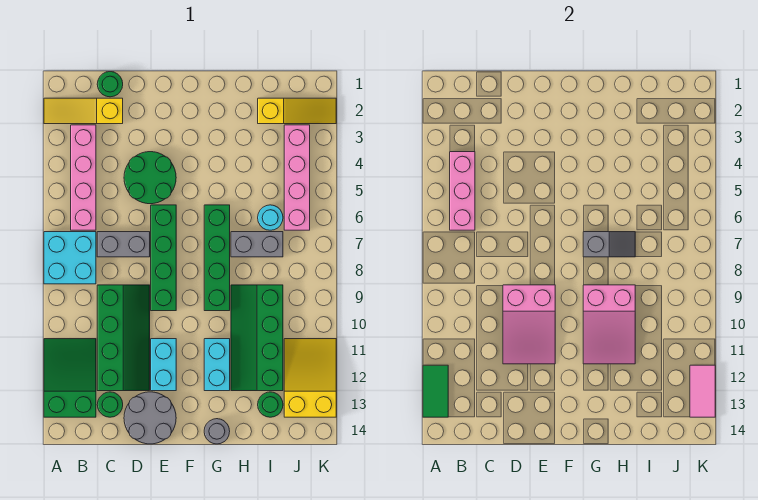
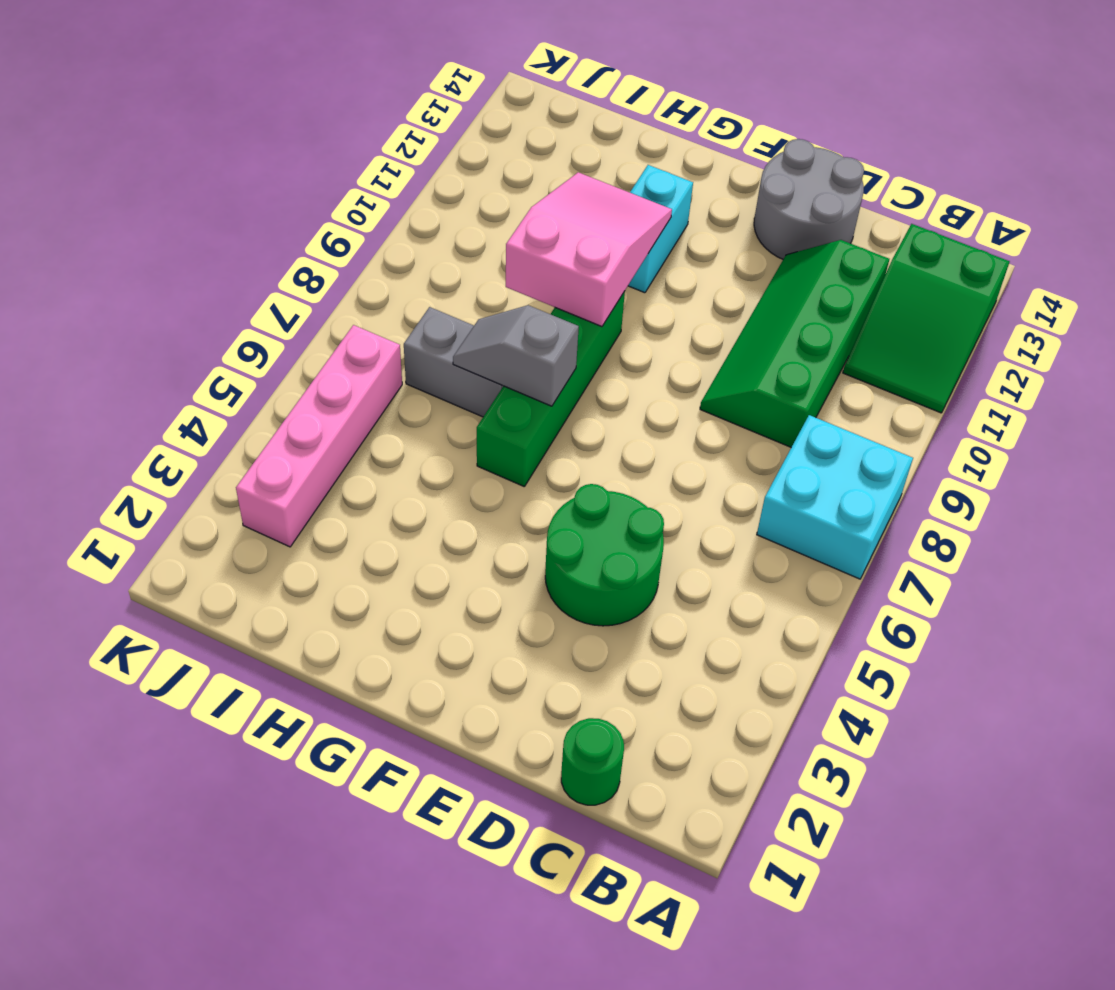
none -> yellow slope A2:C2 level 1 top C
none -> pink brick B3:B6 level 1
none -> grey brick C7:D7 level 1

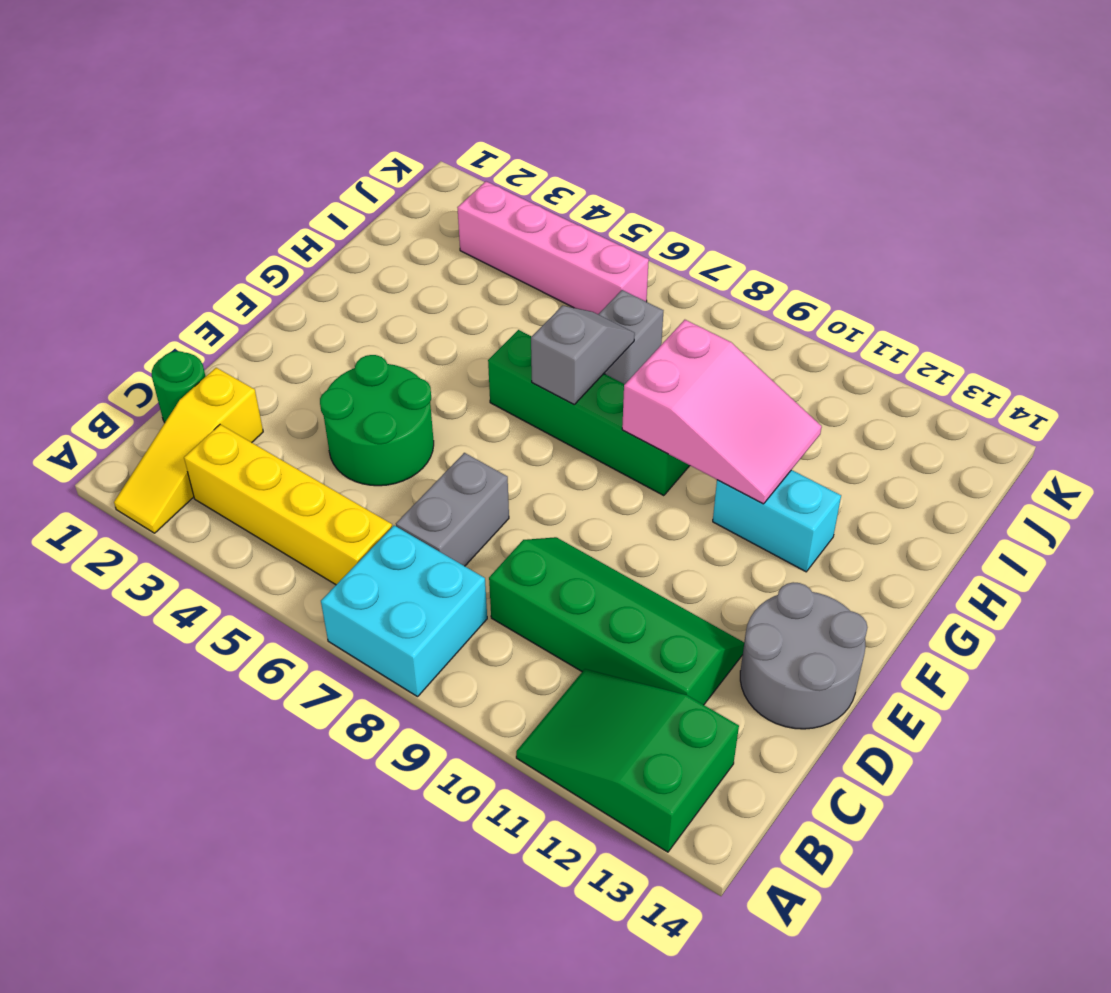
yellow brick B3:B6 level 1 -> pink brick B3:B6 level 1
none -> green round brick C13 level 1
none -> green brick E6:E9 level 1
none -> cyan brick E11:E12 level 1

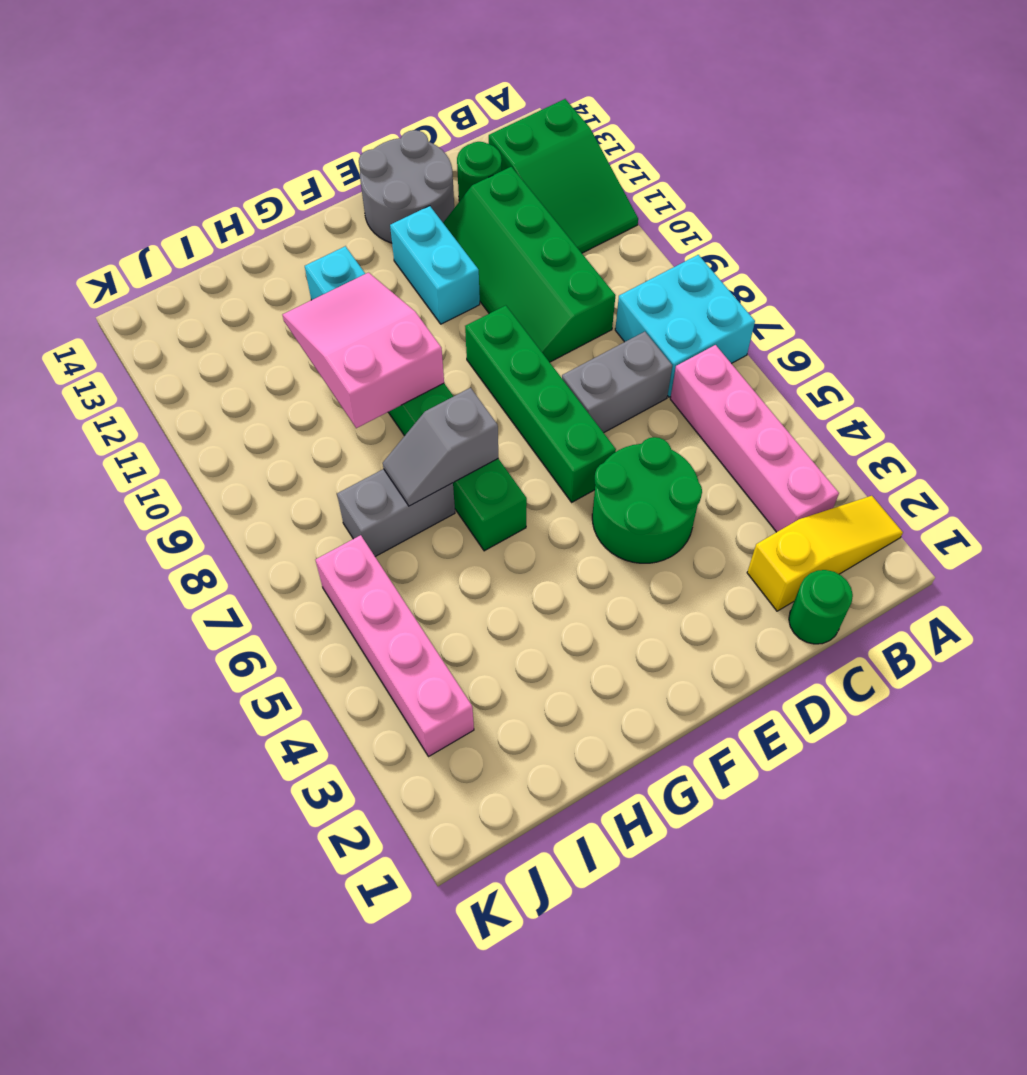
none -> grey round brick G14 level 1
none -> green slope H9:I12 level 1 top I
none -> yellow slope I2:K2 level 1 top I

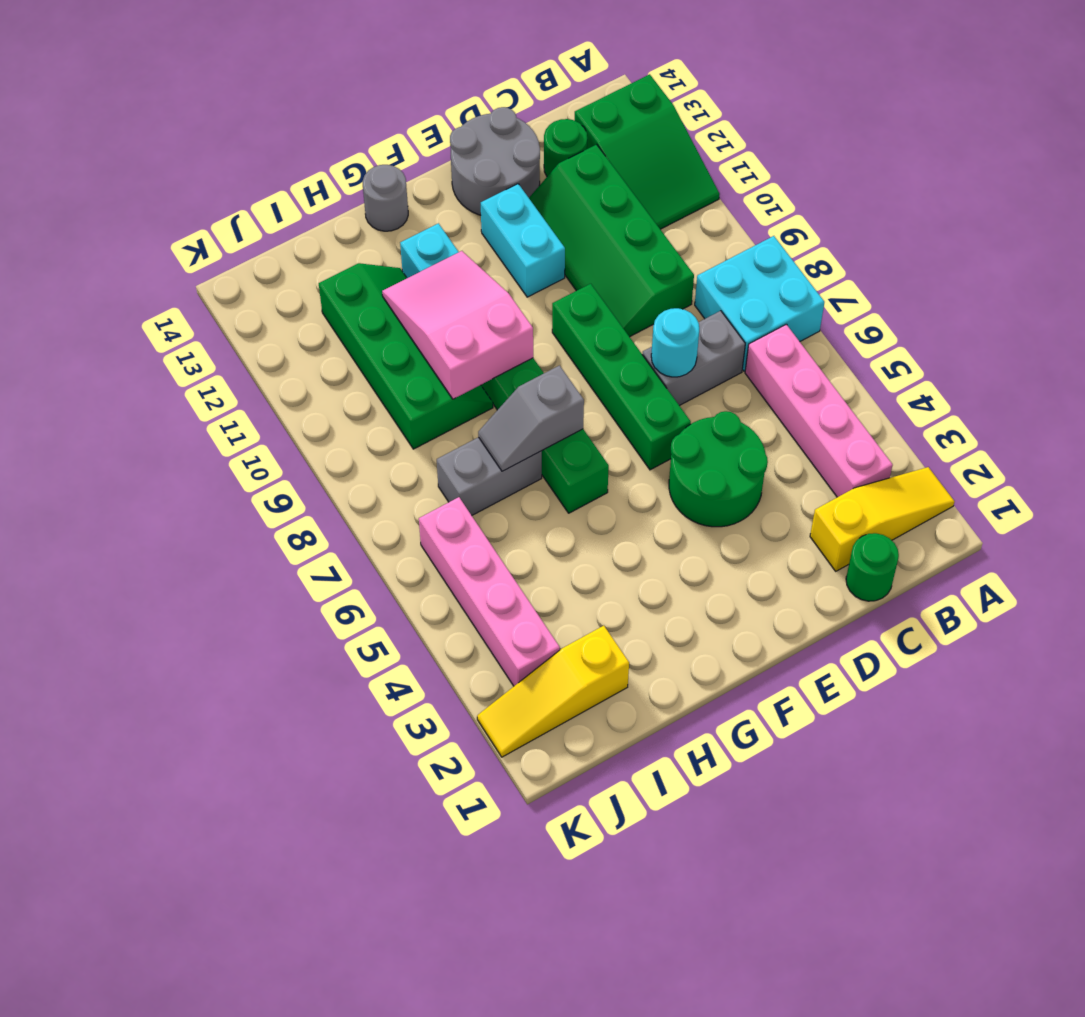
cyan round brick D7 level 2 -> cyan round brick I6 level 1
none -> green round brick I13 level 1
none -> yellow slope J11:K13 level 1 top 13
none -> green tile A12:A13 level 2

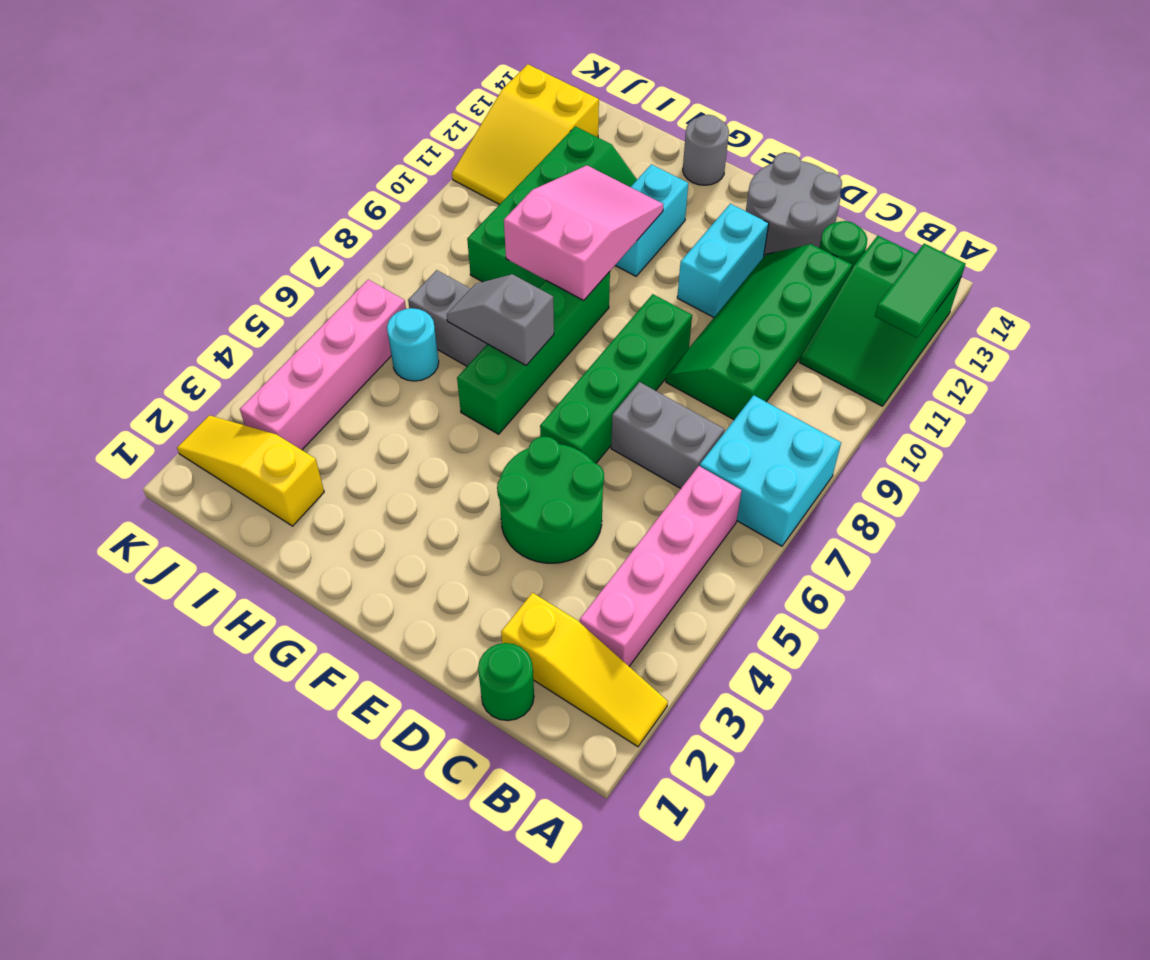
none -> green round brick I13 level 1
none -> pink brick B4:B6 level 2
none -> pink slope D9:E11 level 2 top 9

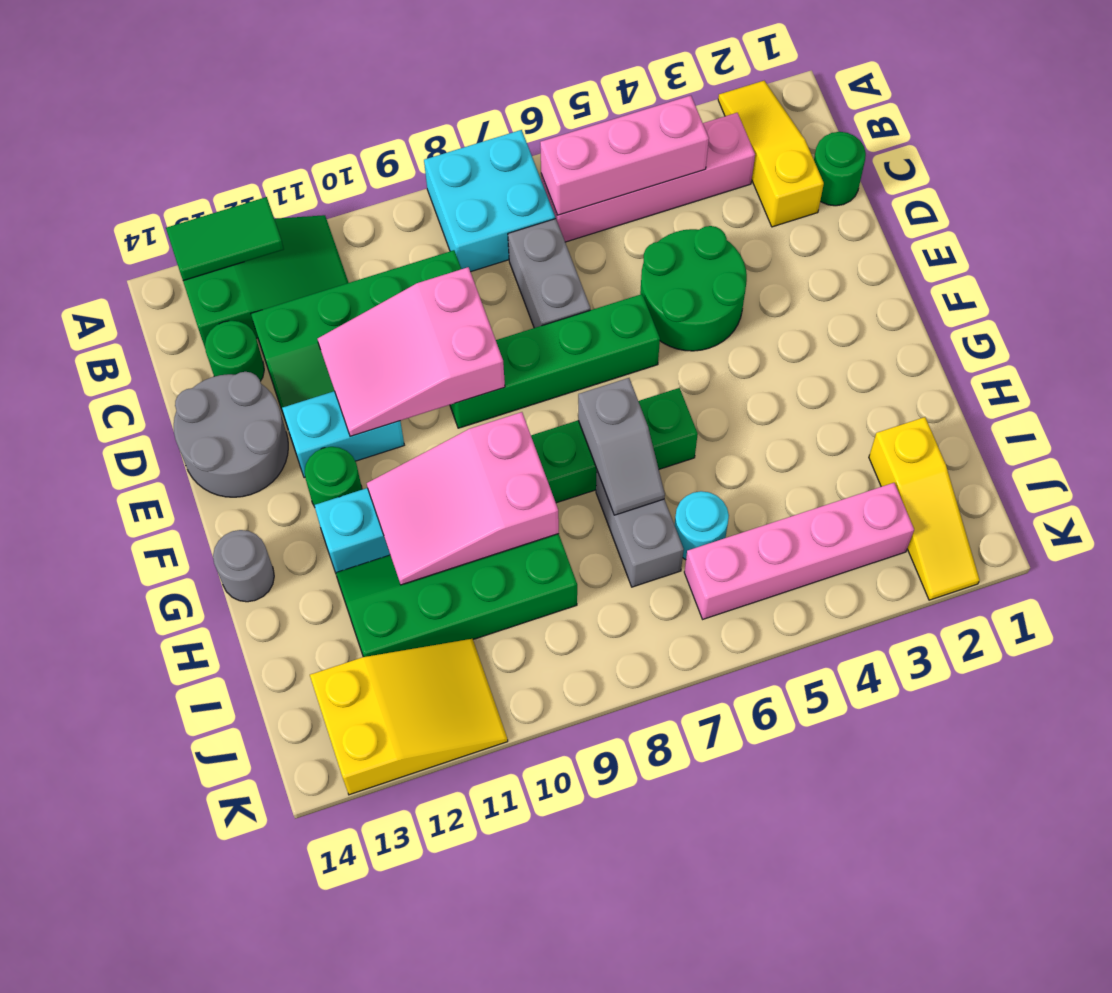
green round brick F12 level 1 -> green round brick I13 level 1
none -> pink tile K12:K13 level 2

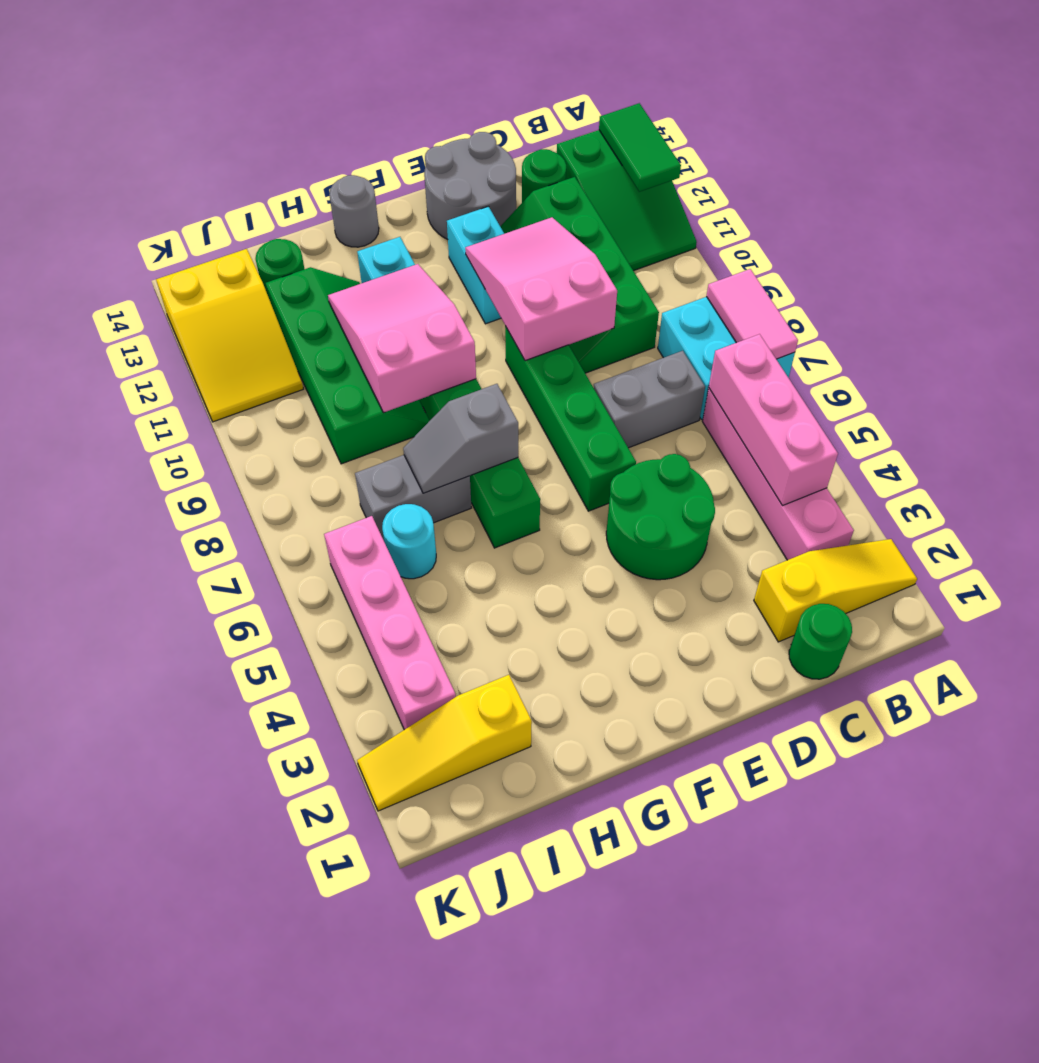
pink tile A7:A8 level 2 -> pink tile K12:K13 level 2

